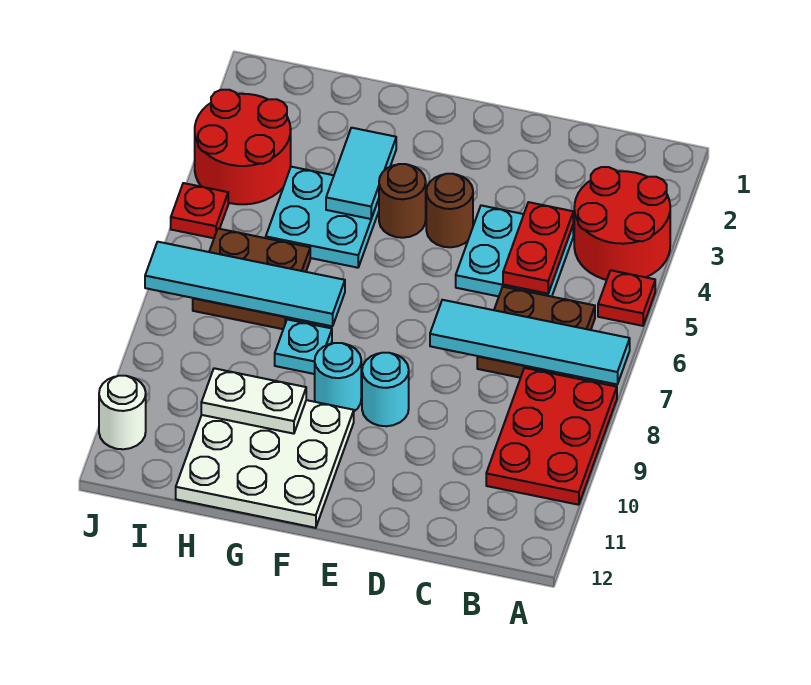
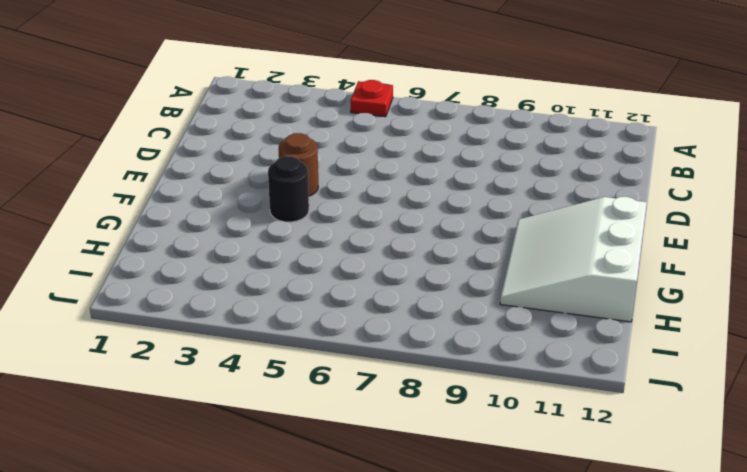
black round brick F4 level 1 -> brown round brick F4 level 1
white slope F10:H12 level 1 top 12 -> white plate F10:H12 level 1
none -> red round brick A3:B4 level 1
none -> red plate A8:B10 level 1
none -> brown plate B6:C7 level 1

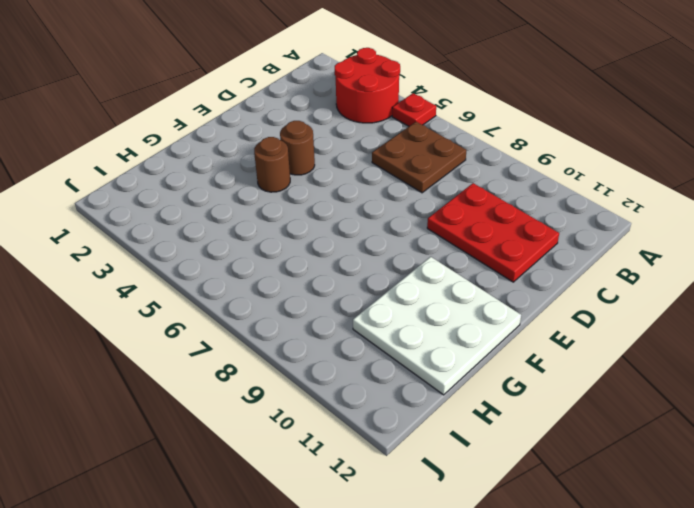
red plate C9:D11 level 1 -> red plate A8:B10 level 1
none -> cyan plate C4:D5 level 1
none -> cyan round brick E9 level 1
none -> cyan round brick F9 level 1

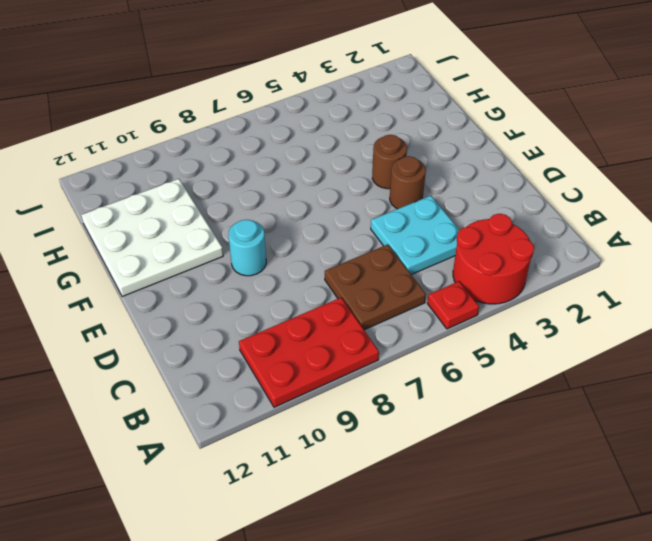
none -> cyan round brick F9 level 1
none -> cyan plate G4:H5 level 1
none -> cyan plate G8 level 1

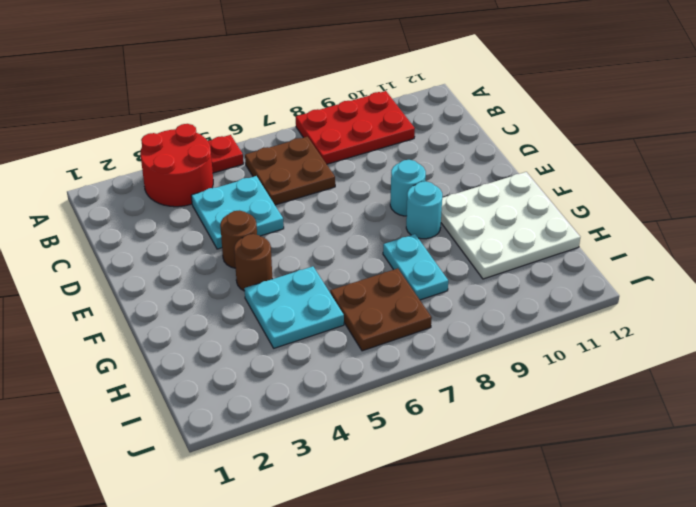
cyan plate G8:H8 level 1 -> cyan plate G8 level 1
none -> red round brick I3:J4 level 1
none -> red plate J5 level 1
none -> white round brick J11 level 1

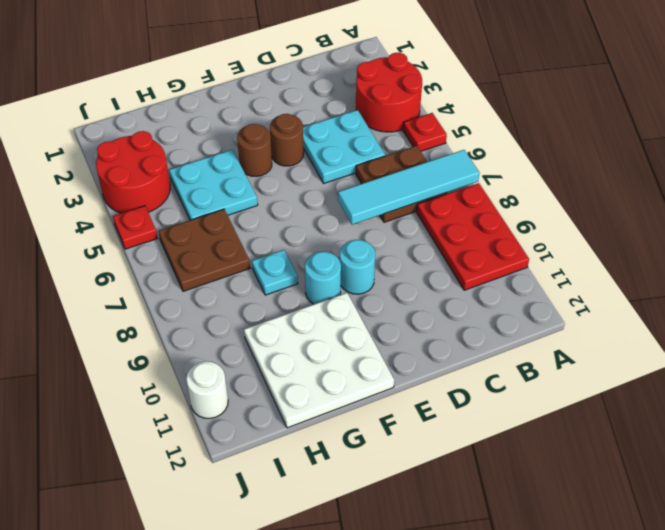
none -> red plate C4:C5 level 2
none -> cyan tile G3:G4 level 2
none -> cyan tile G7:J7 level 2

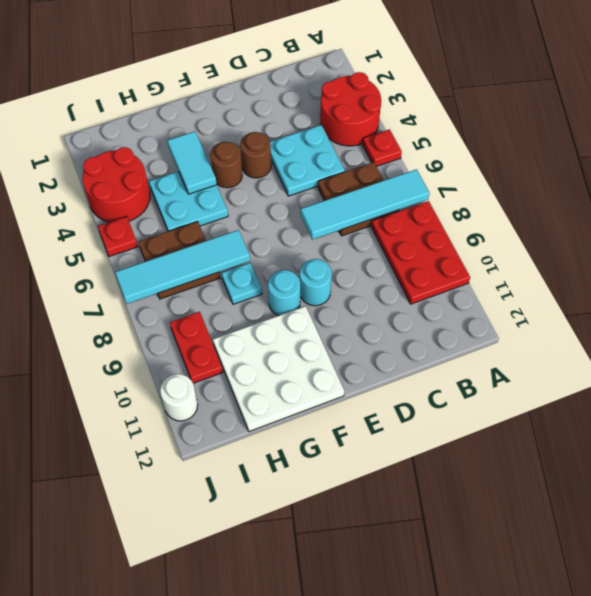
red plate I9:I10 level 1 -> red plate C4:C5 level 2
none -> white plate G10:H10 level 2

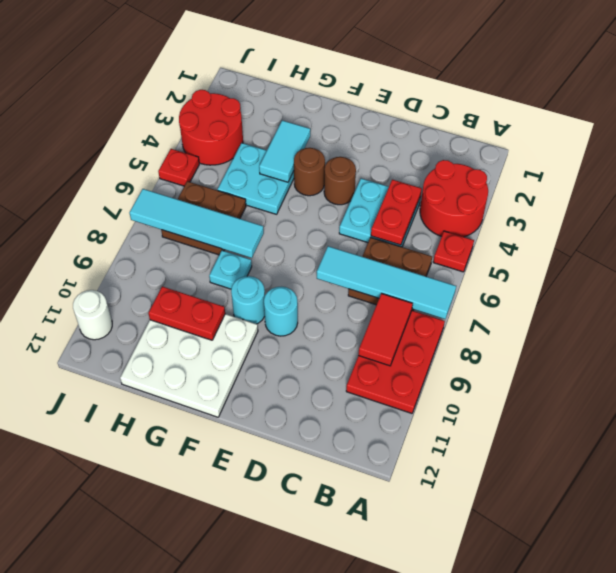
red tile B8:B9 level 2 -> none
red plate G10:H10 level 2 -> white plate G10:H10 level 2

